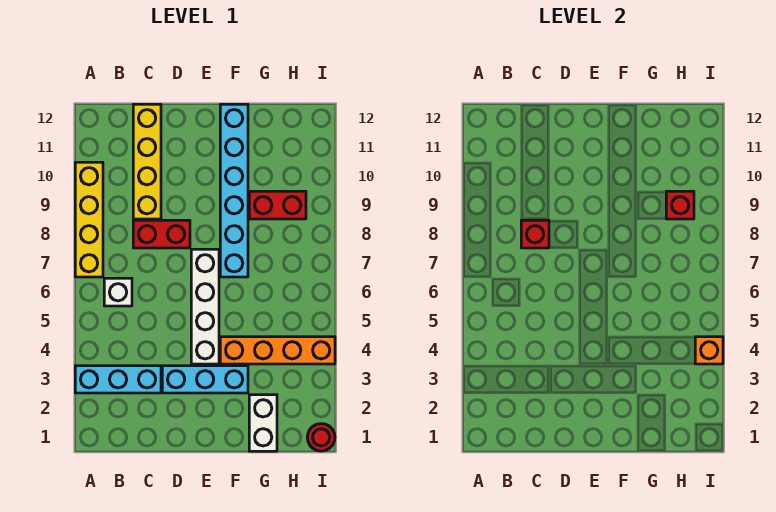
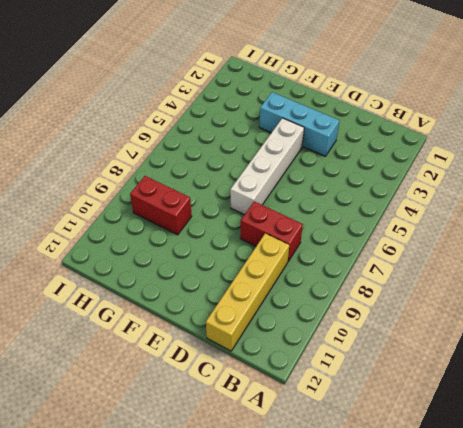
none -> cyan brick A3:C3 level 1
none -> yellow brick A7:A10 level 1
none -> white brick B6 level 1

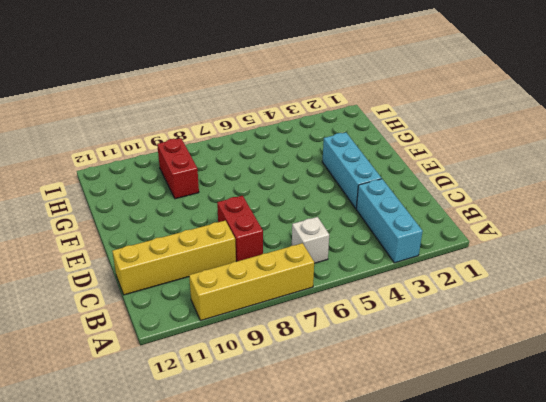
none -> white brick E4:E7 level 1
none -> orange brick F4:I4 level 1
none -> cyan brick F7:F12 level 1

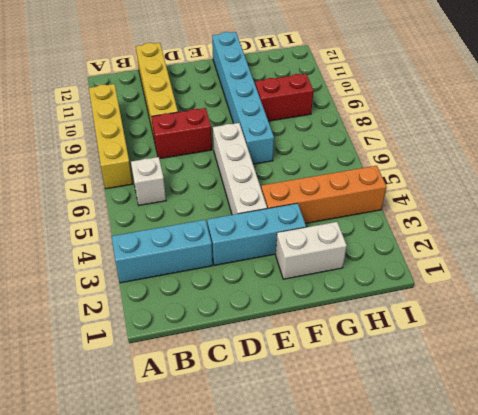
white brick F2:G2 level 1 -> white brick G1:G2 level 1
none -> red round brick I1 level 1
none -> red brick C8 level 2
none -> red brick H9 level 2

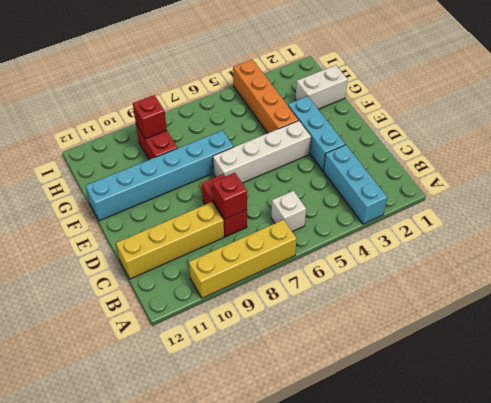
none -> red round brick I1 level 1
none -> orange brick I4 level 2

